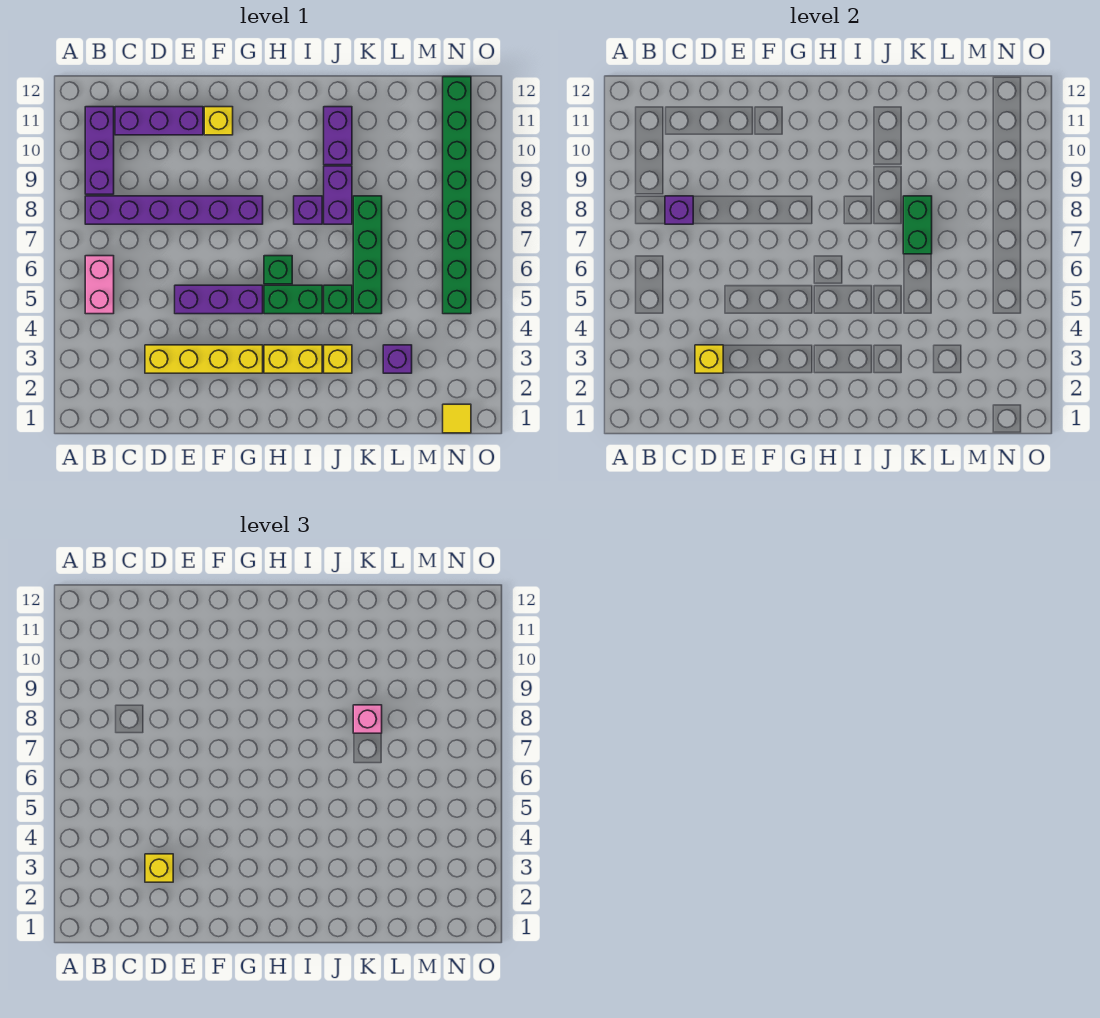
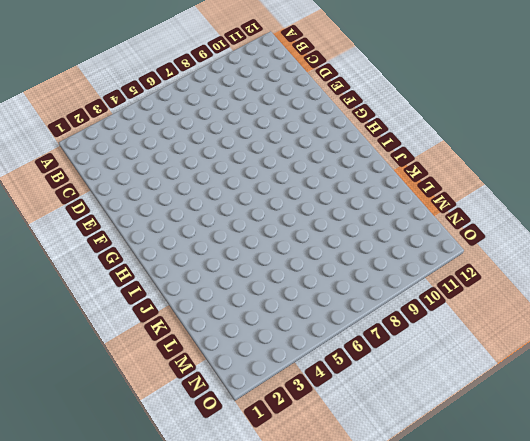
none -> pink brick B5:B6 level 1
none -> purple brick B8:G8 level 1
none -> purple brick B9:B11 level 1

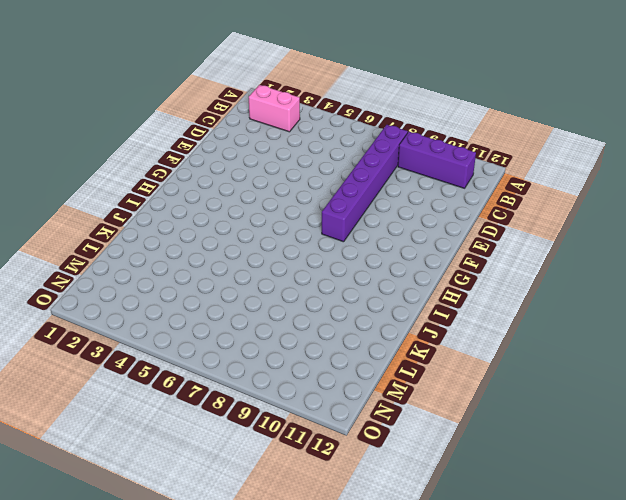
pink brick B2:B3 level 1 -> pink brick B5:B6 level 1
none -> purple brick C11:E11 level 1
none -> yellow brick D3:G3 level 1
none -> purple brick E5:G5 level 1

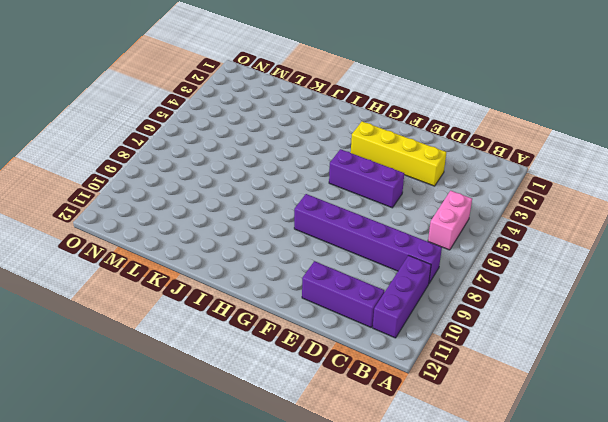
none -> yellow brick F11 level 1
none -> yellow brick H3:I3 level 1
none -> green brick H5:I5 level 1

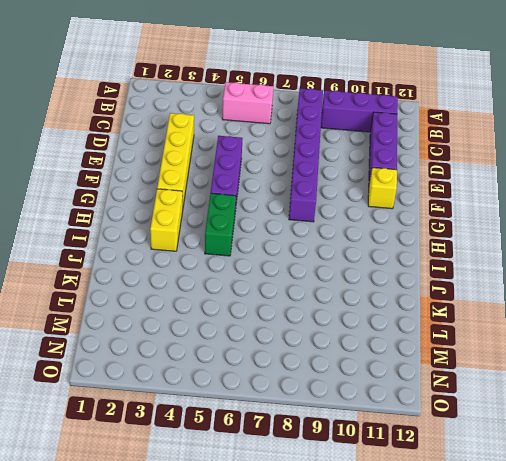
none -> green brick H6 level 1
none -> purple brick I8 level 1
none -> yellow brick J3 level 1

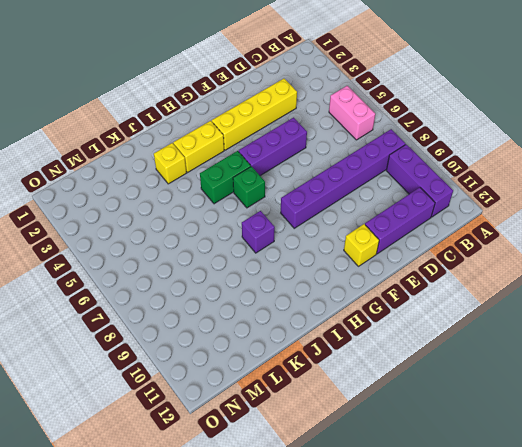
none -> green brick J5 level 1
none -> purple brick J8:J9 level 1
none -> purple brick J10:J11 level 1

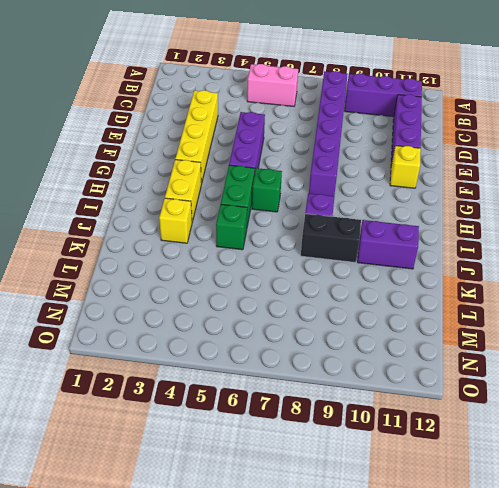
black brick J8:J9 level 1 -> purple brick J8:J9 level 1
none -> green brick K5:K8 level 1
none -> purple brick L3 level 1
none -> yellow tile N1 level 1

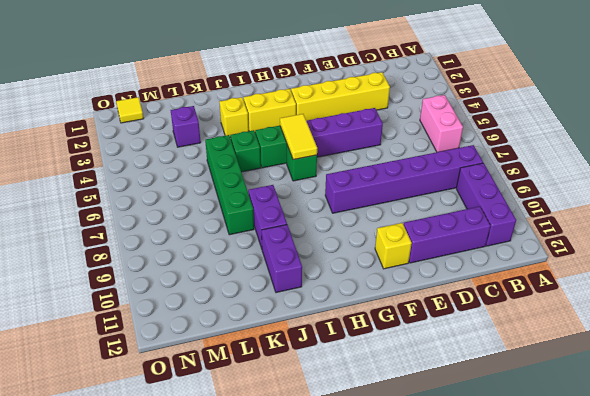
yellow tile H5:H6 level 2 -> none
none -> purple brick I8 level 1
none -> green brick N5:N12 level 1
none -> purple brick C8 level 2

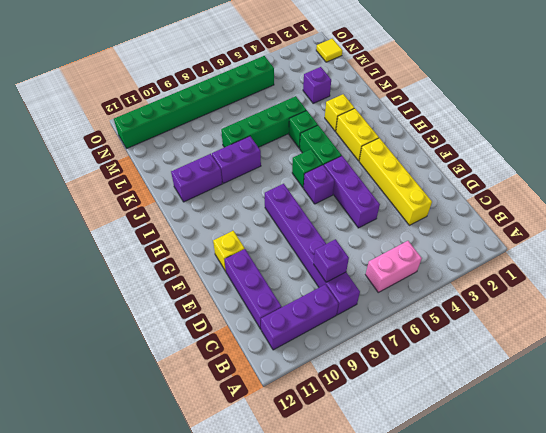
purple brick G6 level 1 -> purple brick I8 level 1
none -> yellow brick D3 level 2
none -> green brick K7:K8 level 2
none -> yellow brick D3 level 3

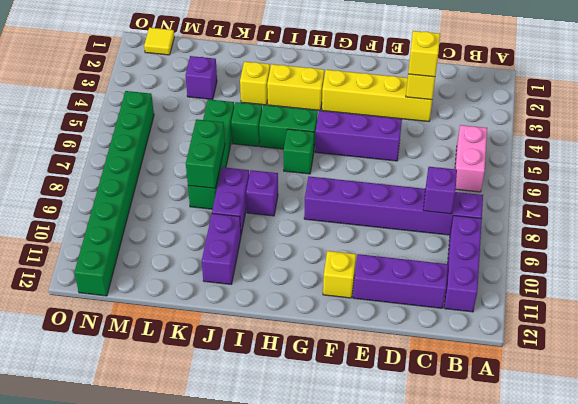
none -> pink brick K8 level 3

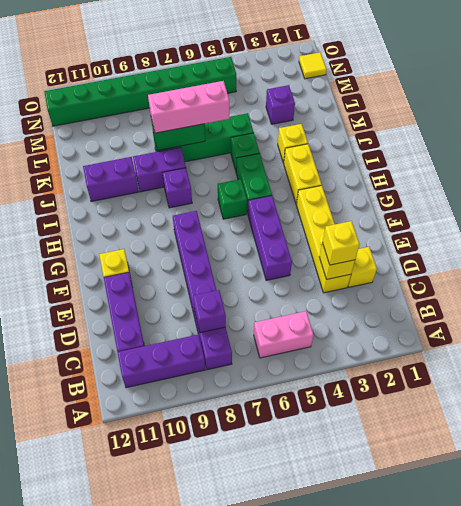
yellow brick D2 level 1 -> none
pink brick K6:K8 level 3 -> pink brick K8 level 3

